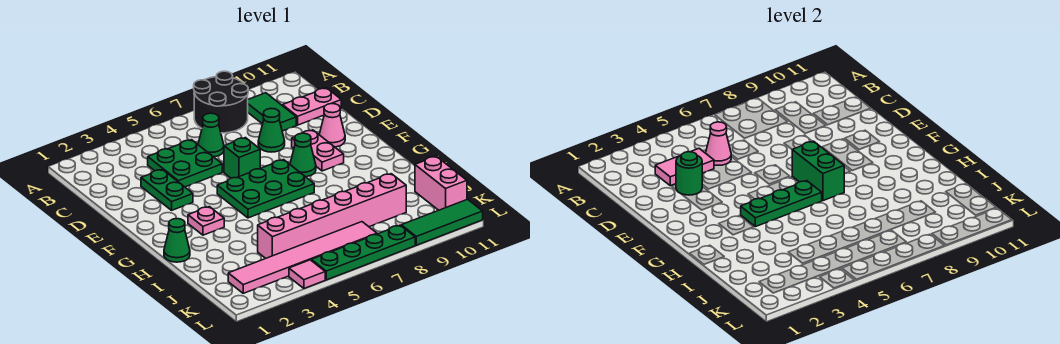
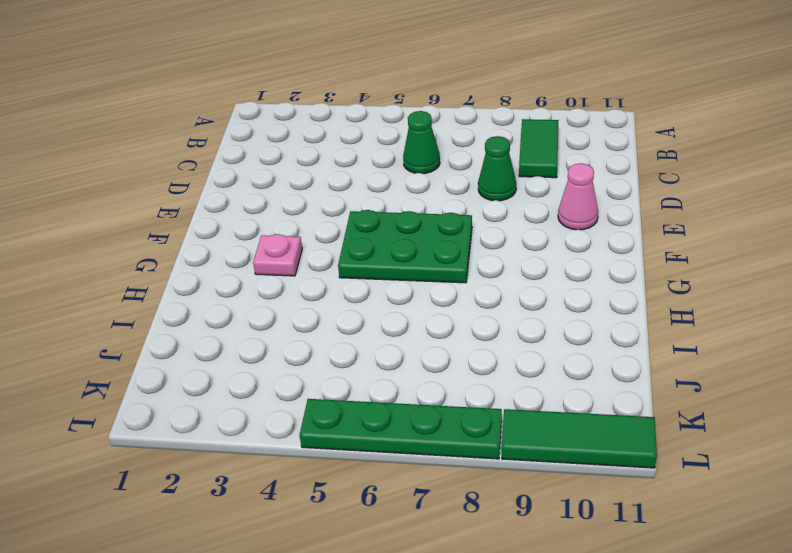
none -> black round brick A7:B8 level 1
none -> green plate C4:D5 level 1
none -> pink plate C10:C11 level 1

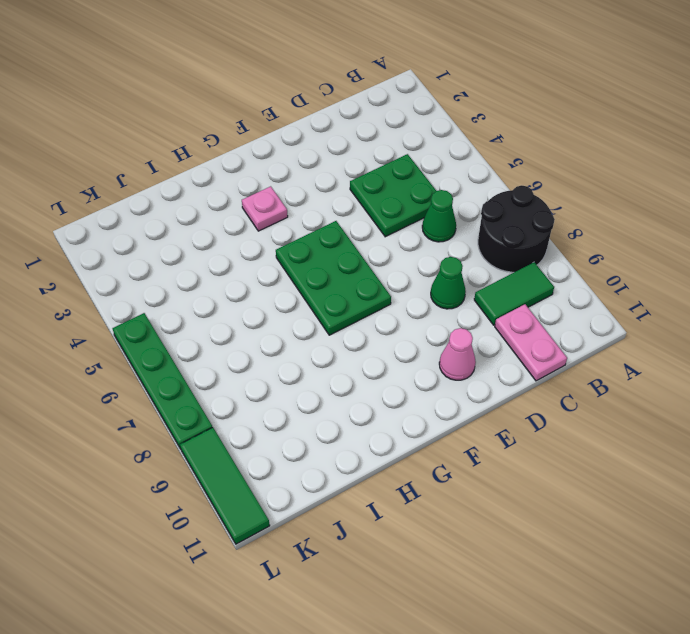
none -> green plate D3:E3 level 1
none -> green brick E6 level 1
none -> pink plate E9:F9 level 1

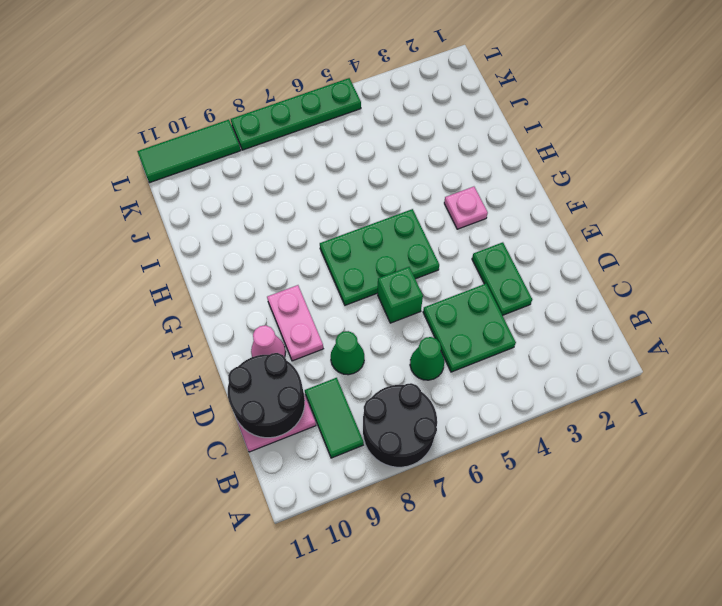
black round brick C10:D11 level 2 -> none
none -> green cone F8 level 1
none -> green cone H1 level 1
none -> pink brick J4:J9 level 1

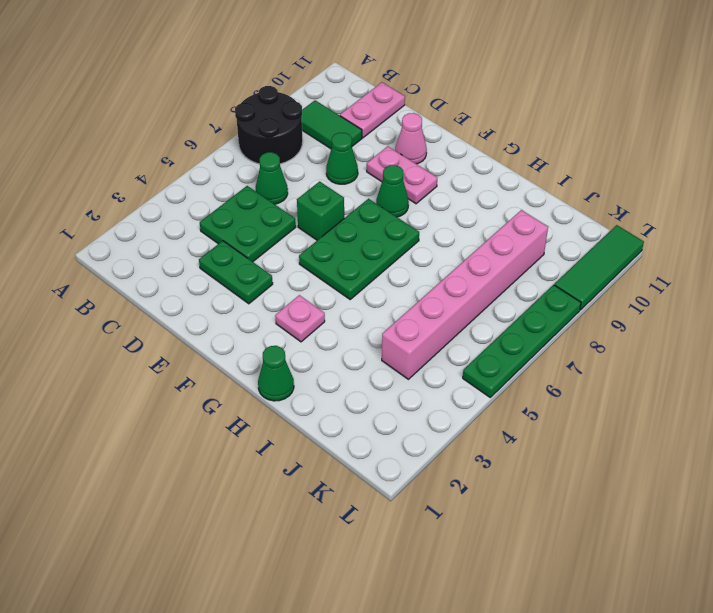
none -> pink brick J11:K11 level 1
none -> pink tile K2:K7 level 1
none -> pink tile L4 level 1

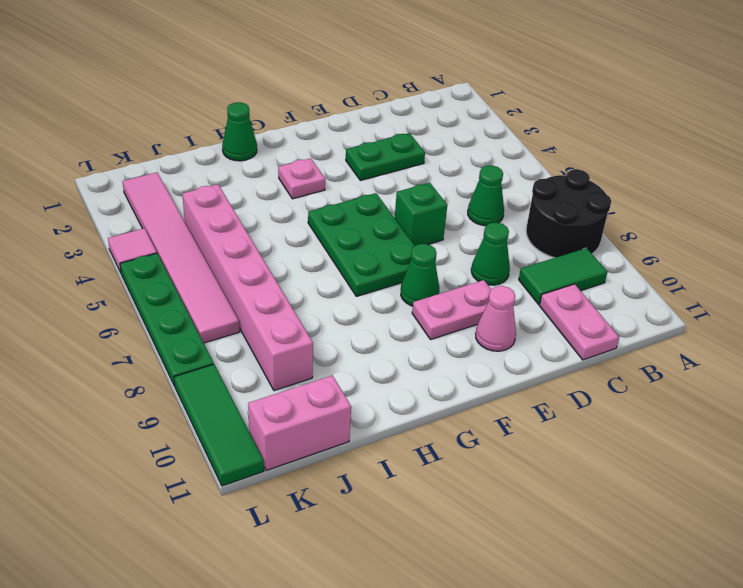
none -> green plate C4:D5 level 1
none -> pink tile C3:C4 level 2
none -> pink cone C5 level 2

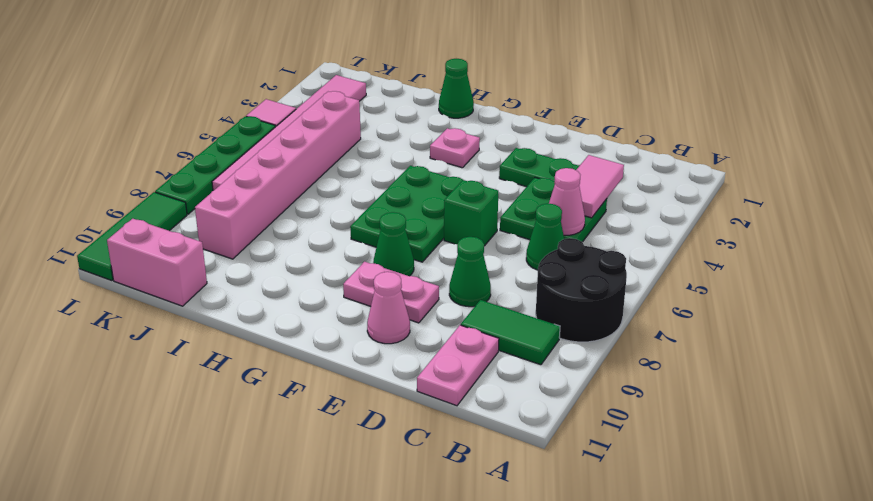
none -> green round brick D3 level 2
none -> green brick F7:G7 level 2
none -> green plate G4:G6 level 2

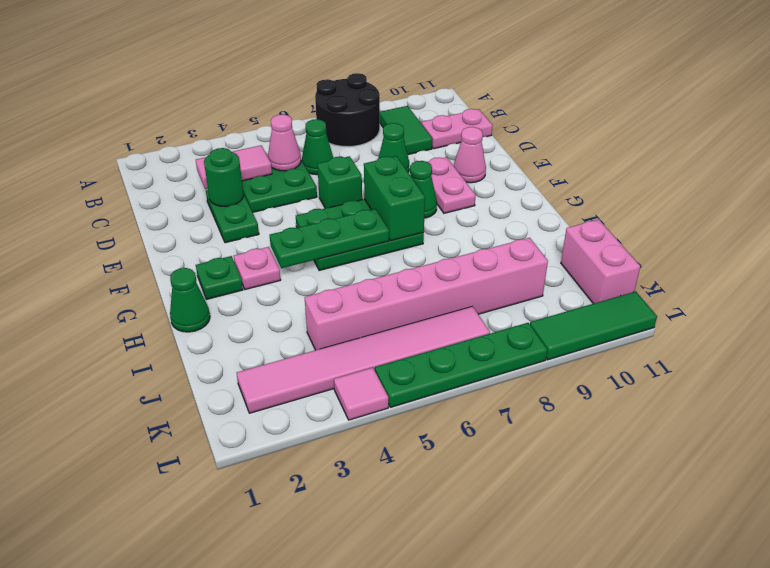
green plate G2 level 1 -> none

